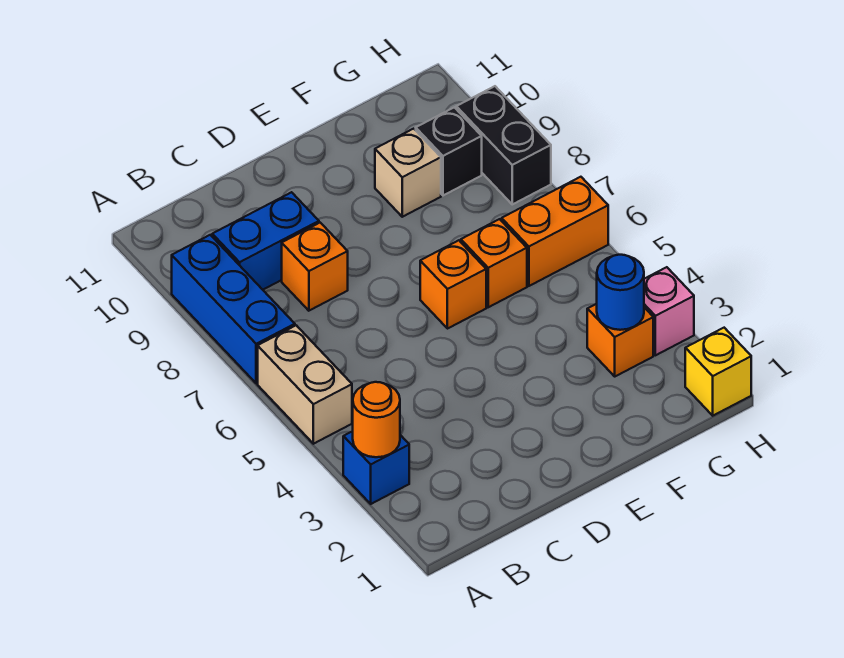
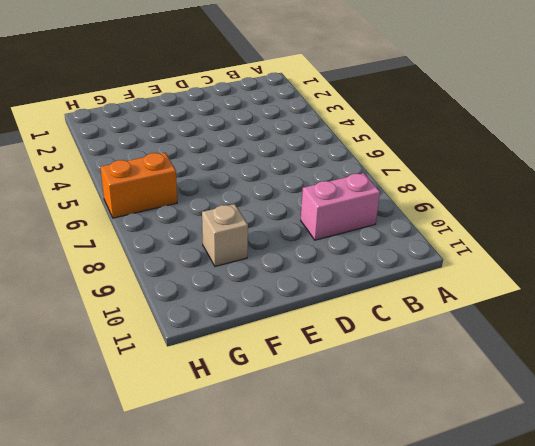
pink brick B9:C9 level 1 -> blue brick B9:C9 level 1
none -> blue brick A3 level 1
none -> tan brick A5:A6 level 1
none -> blue brick A7:A9 level 1

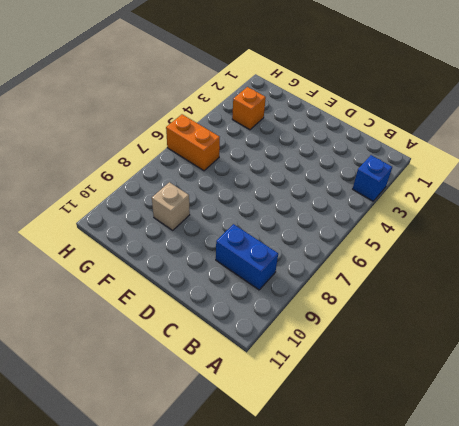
none -> tan brick A5:A6 level 1
none -> blue brick A7:A9 level 1
none -> orange brick C8 level 1

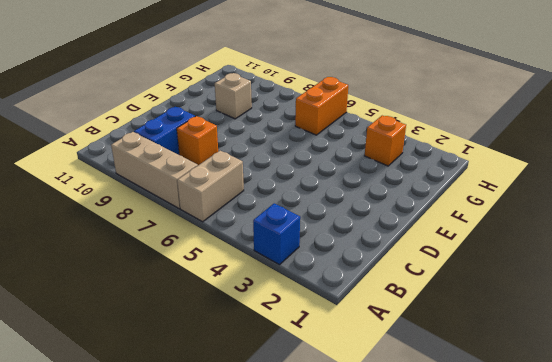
tan brick A6:B6 level 1 -> tan brick A5:A6 level 1
tan brick A7:A9 level 1 -> blue brick A7:A9 level 1
none -> orange brick E6 level 1
none -> orange brick F6 level 1
none -> black brick G9 level 1

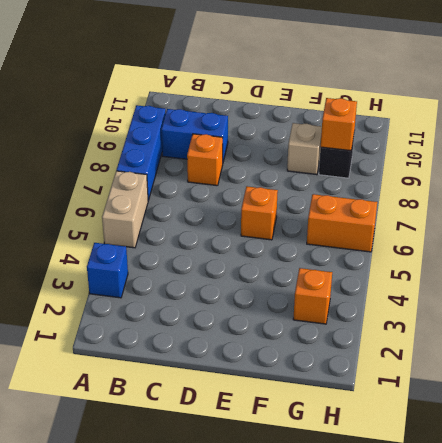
orange brick G9 level 2 -> orange brick F6 level 1
none -> yellow brick H1 level 1
none -> pink brick H3 level 1
none -> black brick H8:H9 level 1

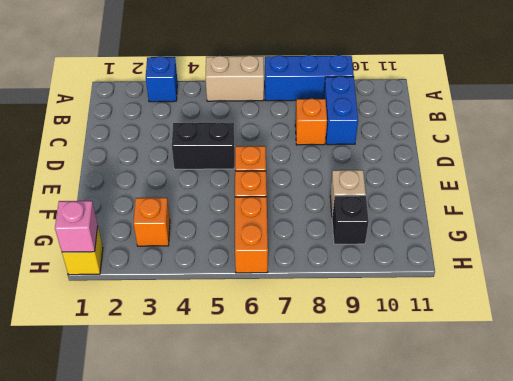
black brick D4:D5 level 1 -> black brick H8:H9 level 1
pink brick H1 level 2 -> pink brick H3 level 1
none -> orange round brick A3 level 2
none -> blue round brick G3 level 2

